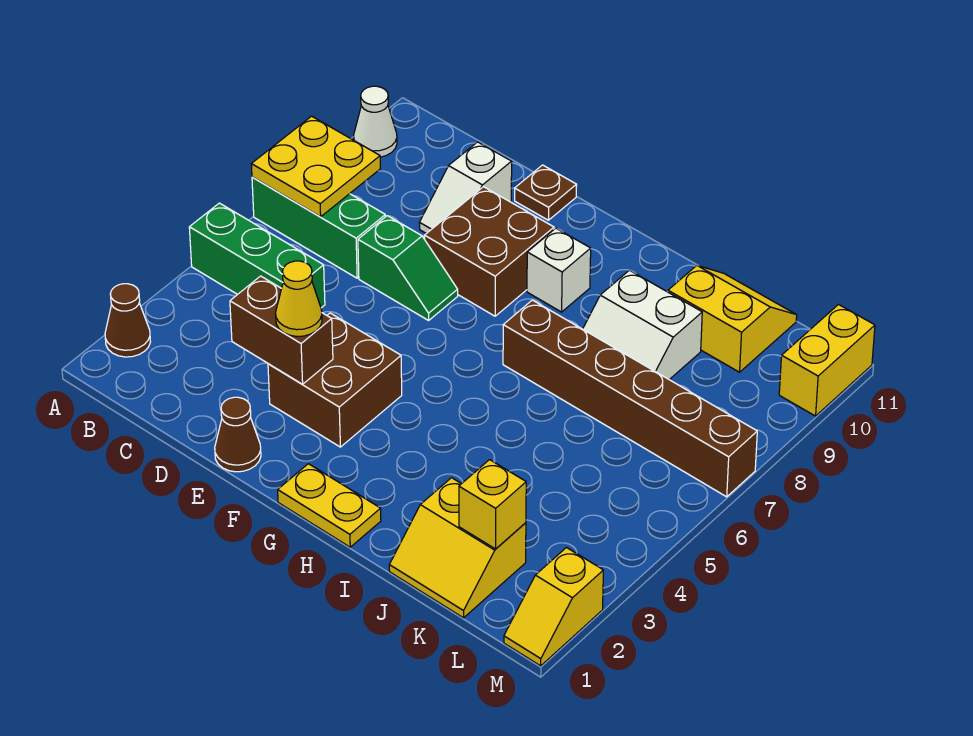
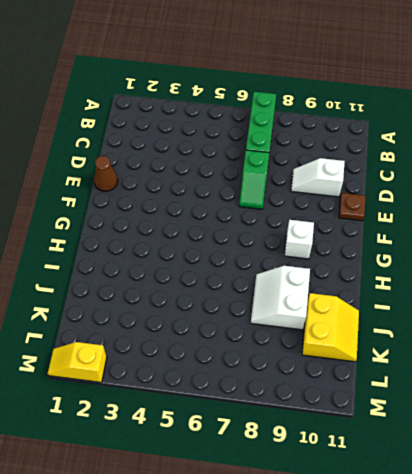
none -> brown cone A2 level 1
none -> green brick A5:C5 level 1
none -> white cone A10 level 1

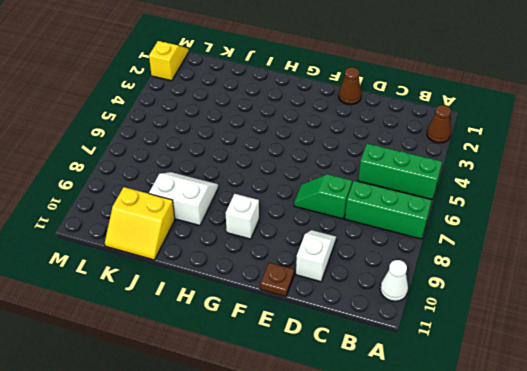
none -> brown brick E3:F4 level 1
none -> brown brick E8:F9 level 1
none -> yellow plate G1:H1 level 1

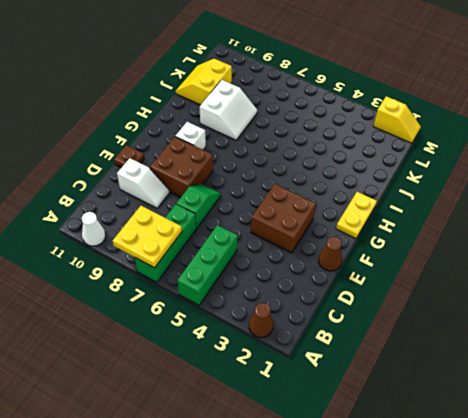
none -> brown brick H7:M7 level 1
none -> yellow slope J1:K2 level 1 top 2
none -> yellow brick M10:M11 level 1

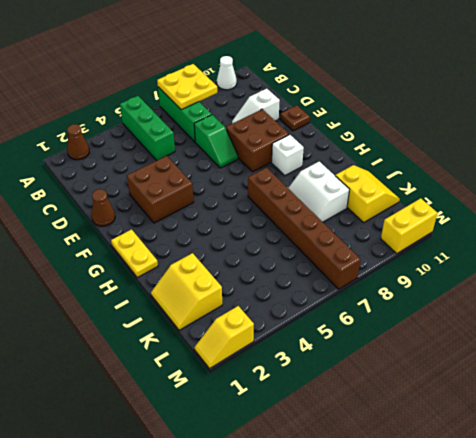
none -> brown brick D3:E3 level 2
none -> yellow brick K2 level 2
none -> yellow cone E3 level 3

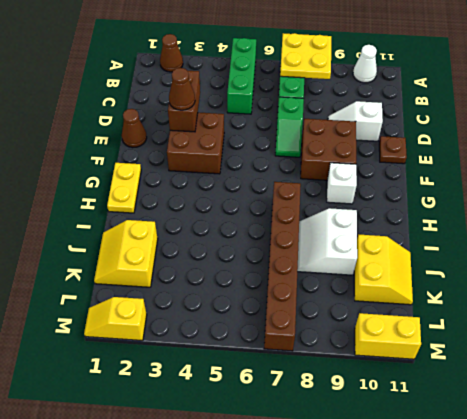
brown cone E3 level 3 -> yellow cone E3 level 3
none -> yellow brick K2 level 2

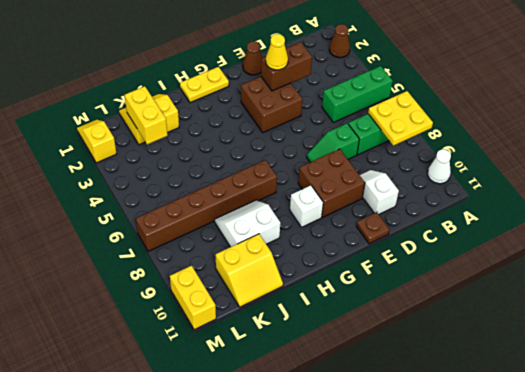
yellow brick K2:K3 level 2 -> yellow brick K2 level 2

